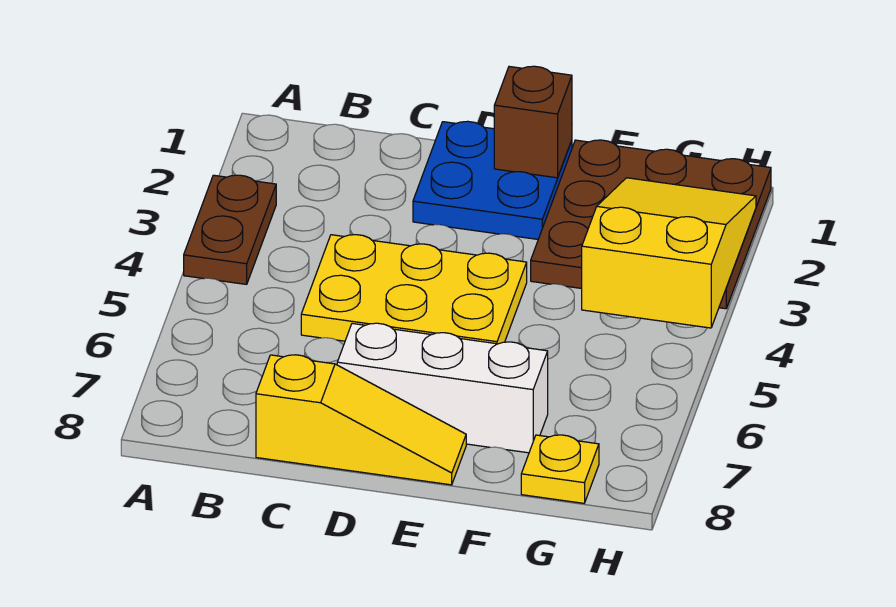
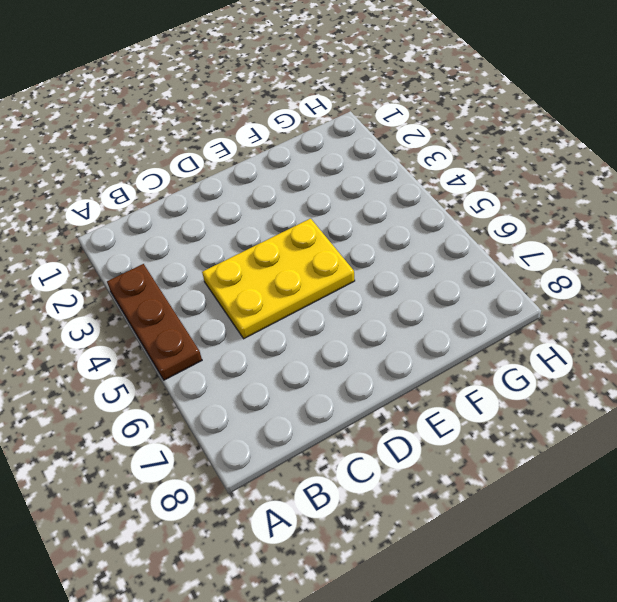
brown plate A3:A5 level 1 -> brown plate A3:A4 level 1
none -> yellow slope C8:E8 level 1 top C
none -> blue plate D1:E2 level 1

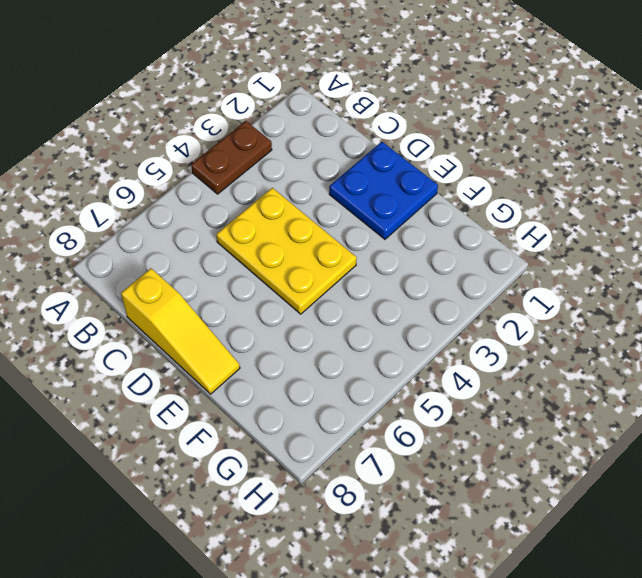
none -> white brick D7:F7 level 1
none -> brown plate F1:H3 level 1

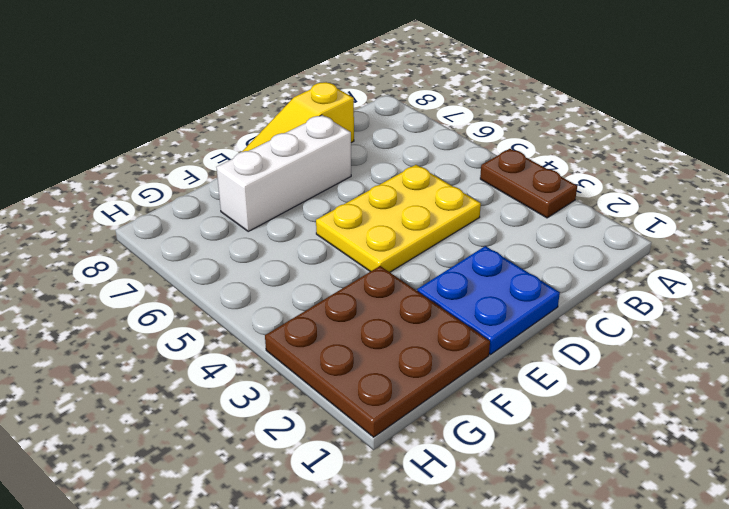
none -> yellow plate G8 level 1
none -> brown brick E1 level 2

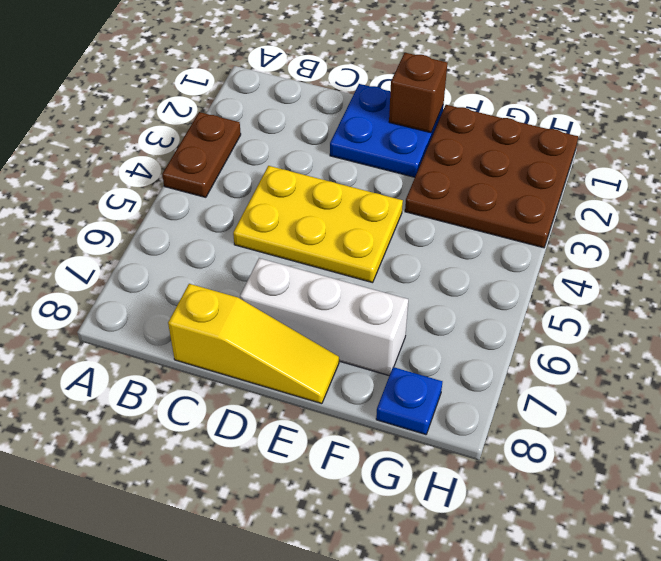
blue plate G8 level 1 -> yellow plate G8 level 1
none -> yellow slope G2:H4 level 2 top 4

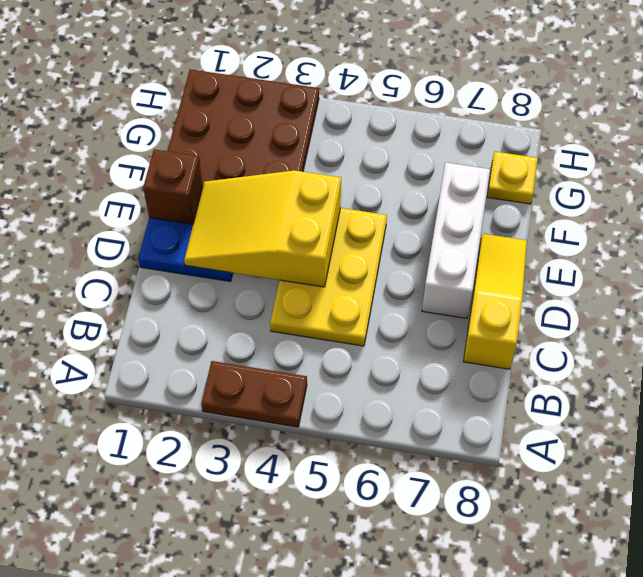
yellow slope D2:E4 level 2 top 4 -> yellow slope G2:H4 level 2 top 4

